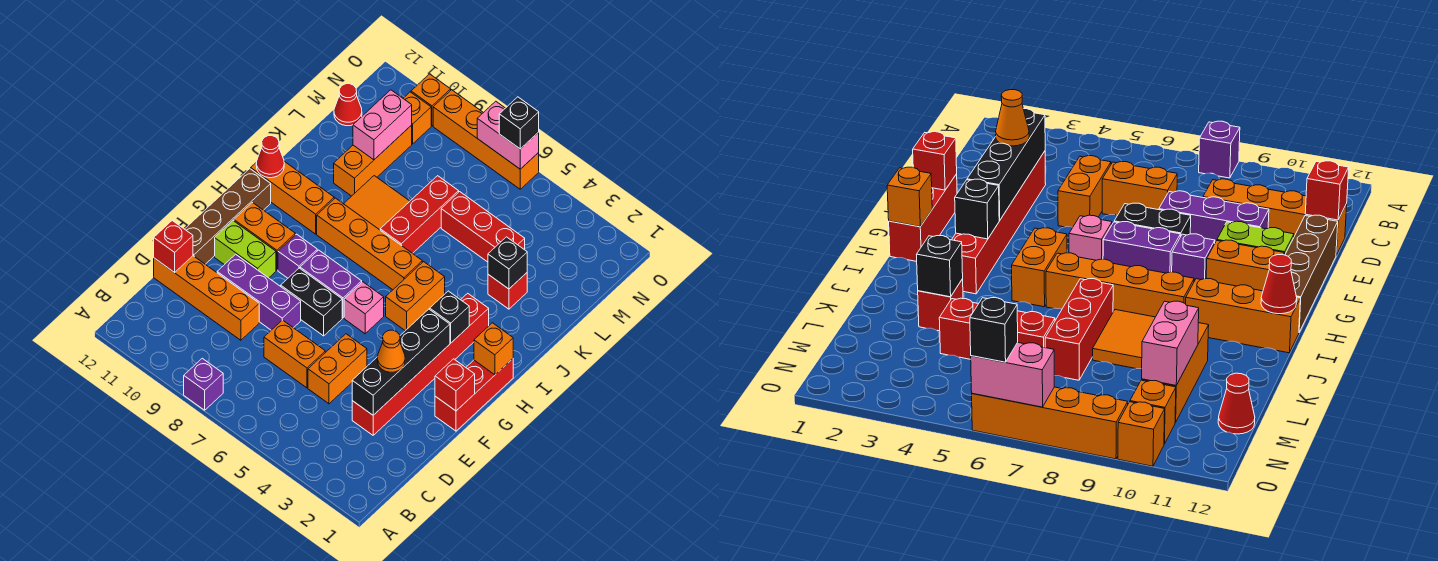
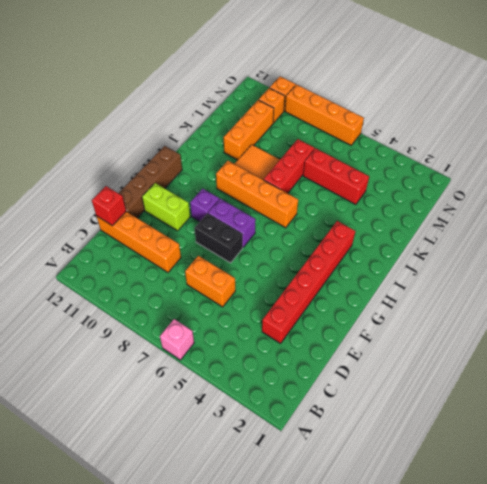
pink brick A6 level 1 -> pink brick G6 level 1
none -> purple brick A8 level 1
none -> orange brick D5:E5 level 1
none -> purple brick E8:E10 level 1
none -> red brick F1:H1 level 1

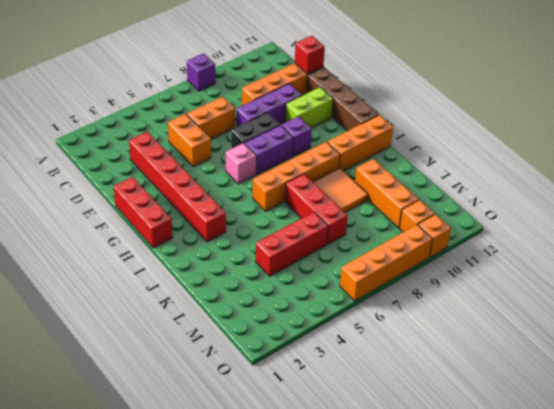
none -> orange brick G10:G11 level 1
none -> orange brick H5:I5 level 1
none -> red brick K3 level 1
none -> red cone M12 level 1

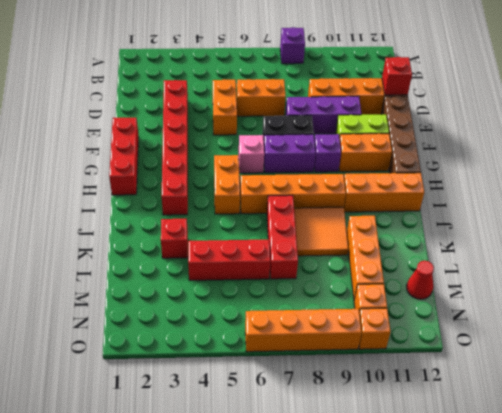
none -> black brick D3:G3 level 2
none -> red brick F1 level 2
none -> orange brick H1 level 2
none -> black brick H3 level 2

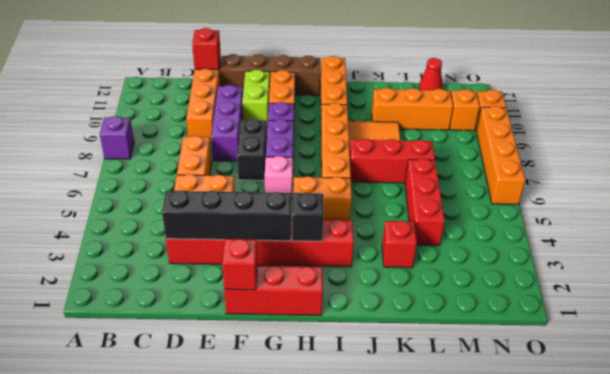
none -> orange brick H1 level 2
none -> red cone I12 level 2
none -> black brick K3 level 2
none -> pink brick L10:M10 level 2

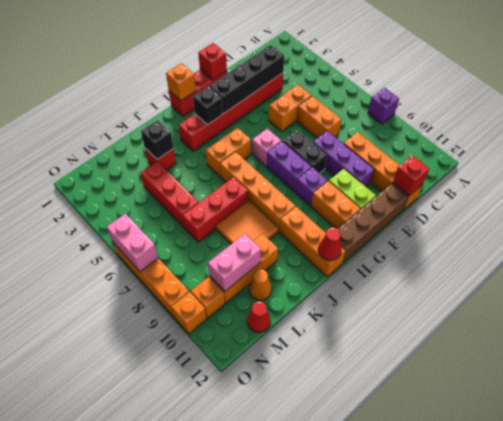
orange cone L11 level 1 -> orange cone E3 level 3
none -> black brick O6 level 3

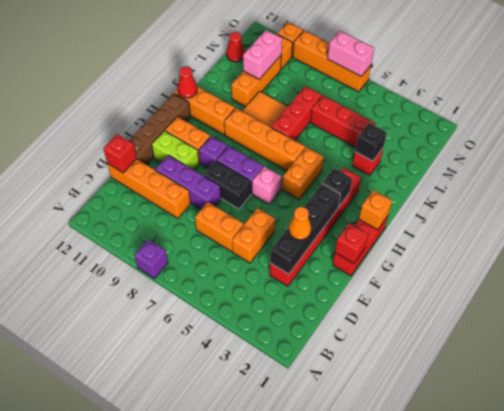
none -> black brick O6 level 3

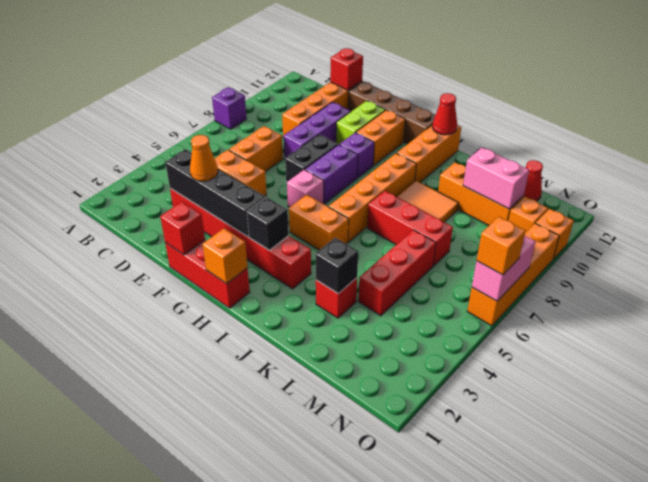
orange brick O6 level 3 -> black brick O6 level 3

